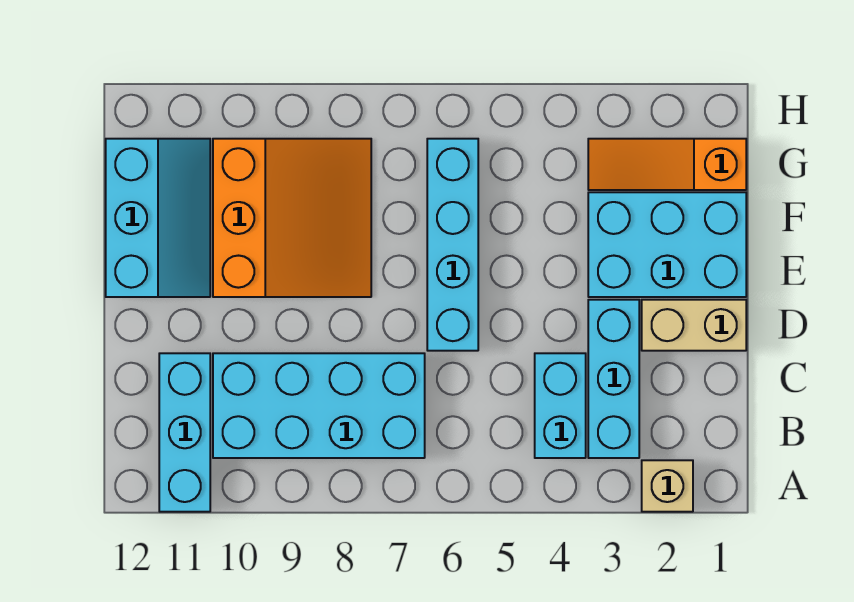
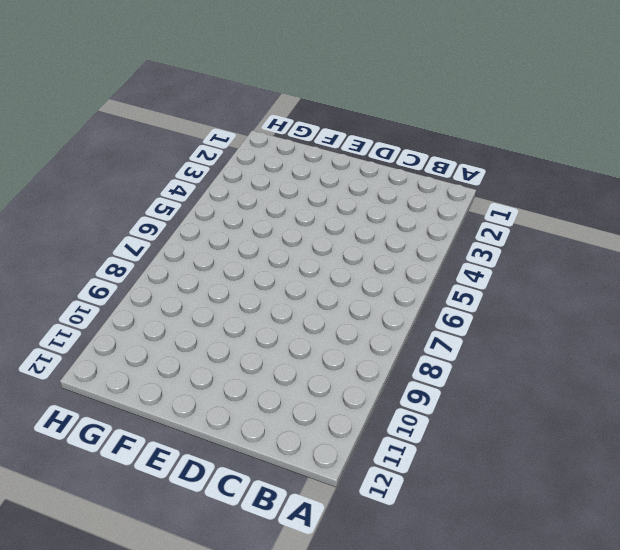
none -> tan brick A2 level 1
none -> cyan brick A11:C11 level 1

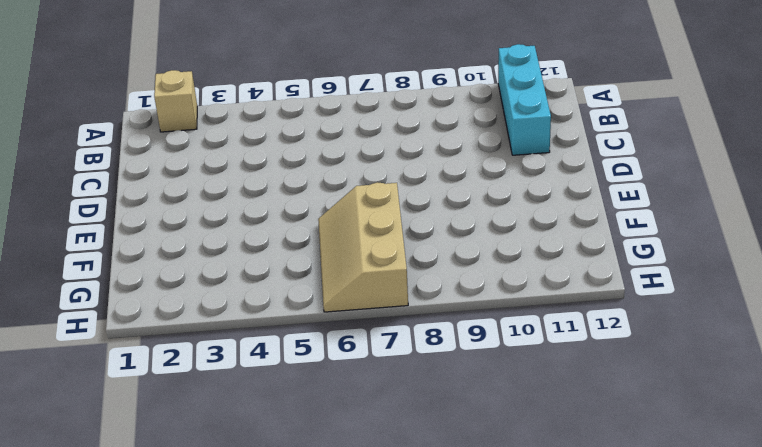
tan slope F6:H7 level 1 top 7 -> cyan brick D6:G6 level 1
none -> cyan brick B3:D3 level 1
none -> cyan brick B4:C4 level 1

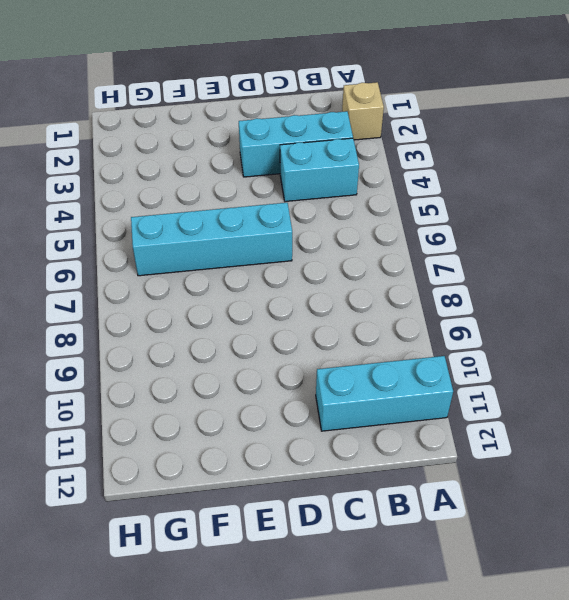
none -> cyan brick B7:C10 level 1
none -> tan brick D1:D2 level 1

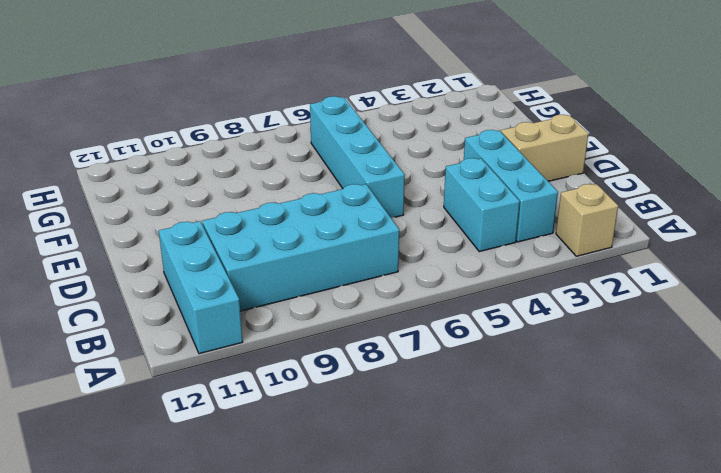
none -> cyan brick E1:F3 level 1
none -> orange slope E8:G10 level 1 top 10

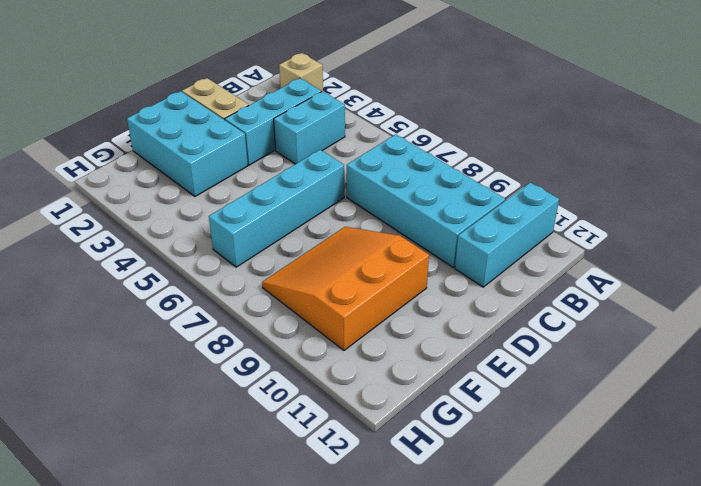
none -> cyan slope E11:G12 level 1 top 12
none -> orange slope G1:G3 level 1 top 1

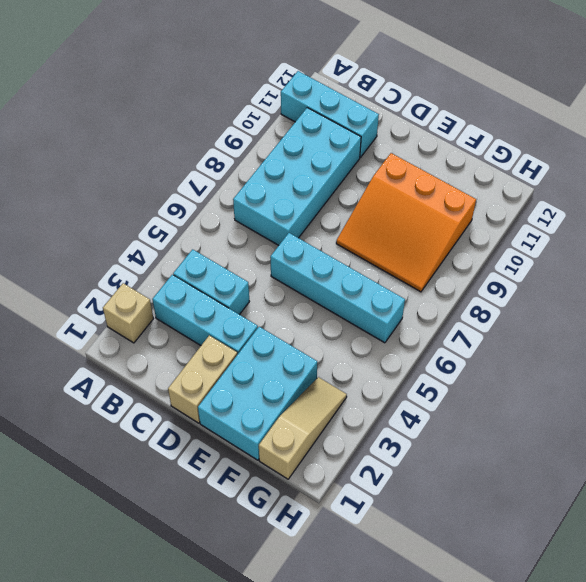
tan slope G1:G3 level 1 top 1 -> orange slope G1:G3 level 1 top 1
none -> cyan slope E11:G12 level 1 top 12

